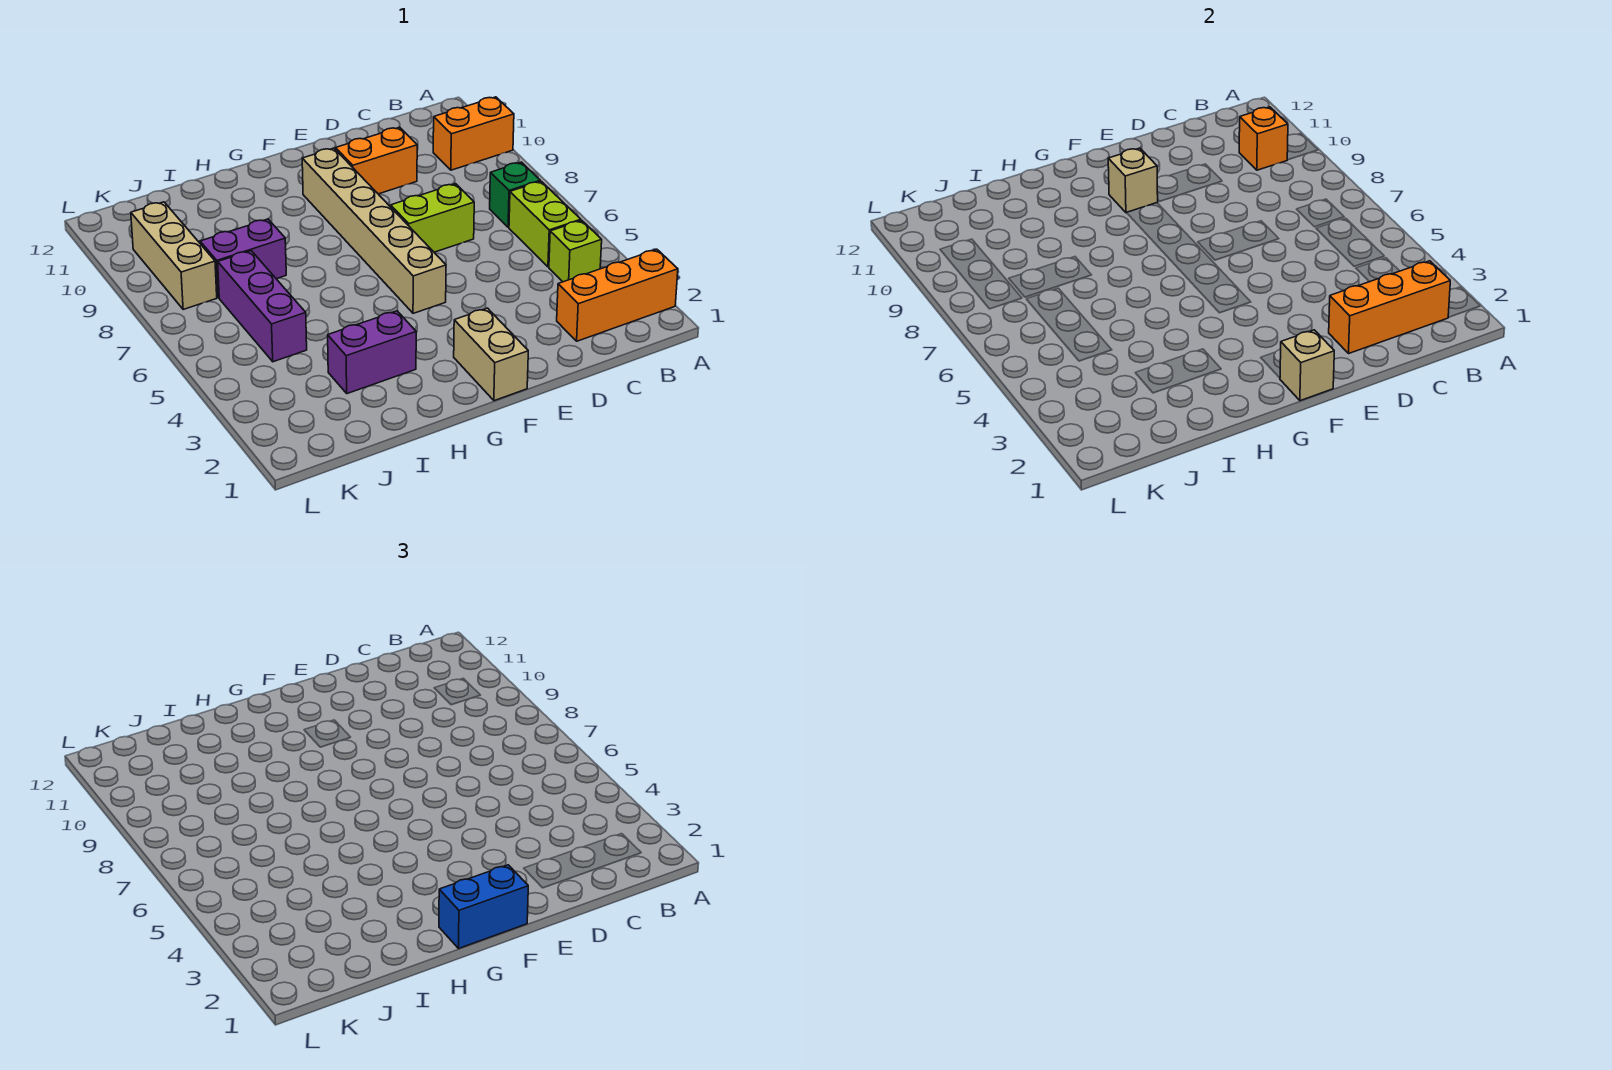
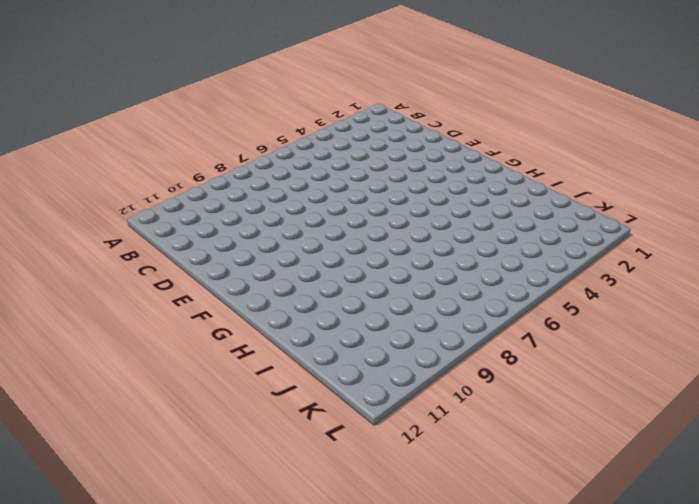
none -> orange brick A2:C2 level 1
none -> orange brick A10:B10 level 1
none -> lime brick B4 level 1

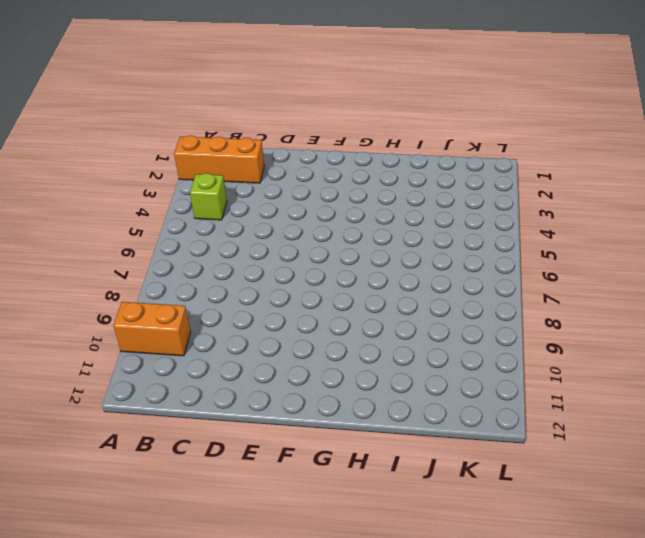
none -> lime brick B5:B6 level 1
none -> green brick B7 level 1
none -> lime brick D7:E7 level 1

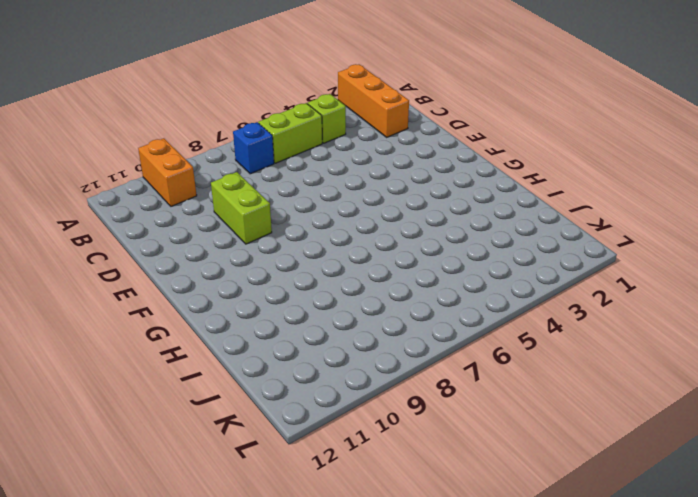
blue brick B7 level 1 -> green brick B7 level 1
lime brick D9:E9 level 1 -> lime brick D7:E7 level 1
none -> orange brick D10:E10 level 1
none -> tan brick F1:F2 level 1
none -> tan brick F5:F10 level 1

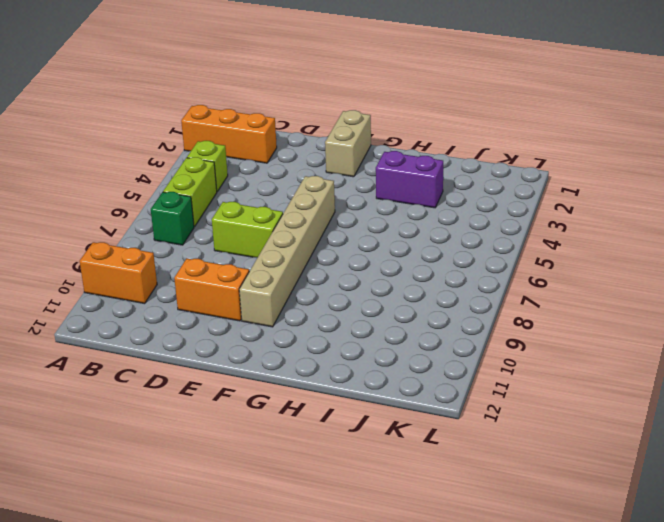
none -> purple brick I8:J8 level 1
none -> purple brick J5:J7 level 1
none -> tan brick K8:K10 level 1

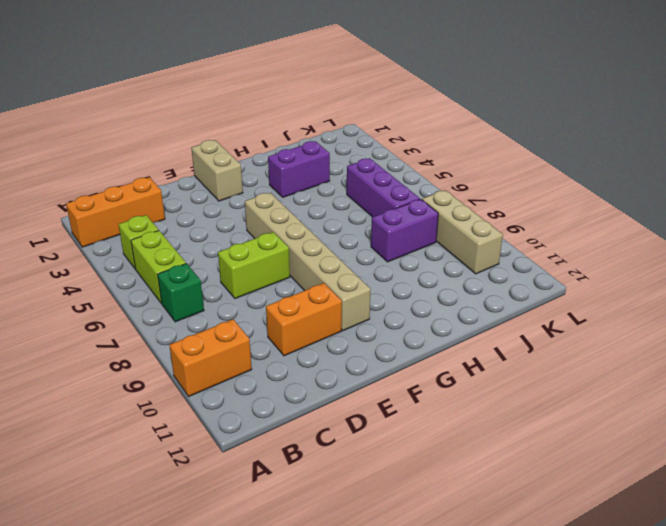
none -> orange brick B2:D2 level 2
none -> orange brick B10 level 2
none -> tan brick F1 level 2

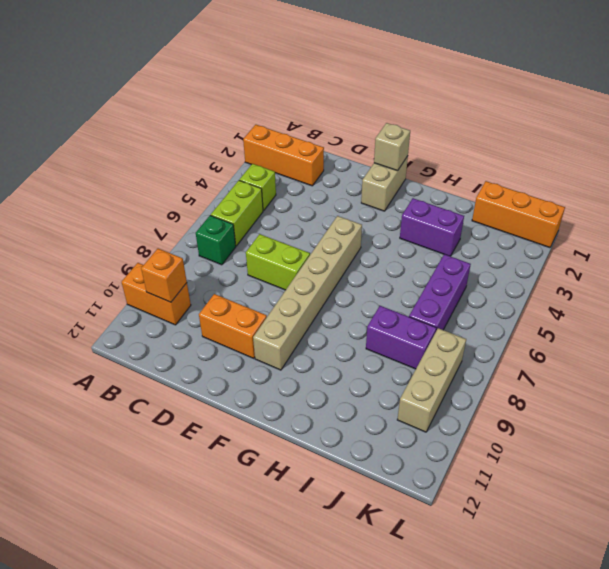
orange brick J1:L1 level 1 -> orange brick B2:D2 level 2
none -> tan brick F10 level 2
none -> blue brick F1:G1 level 3

